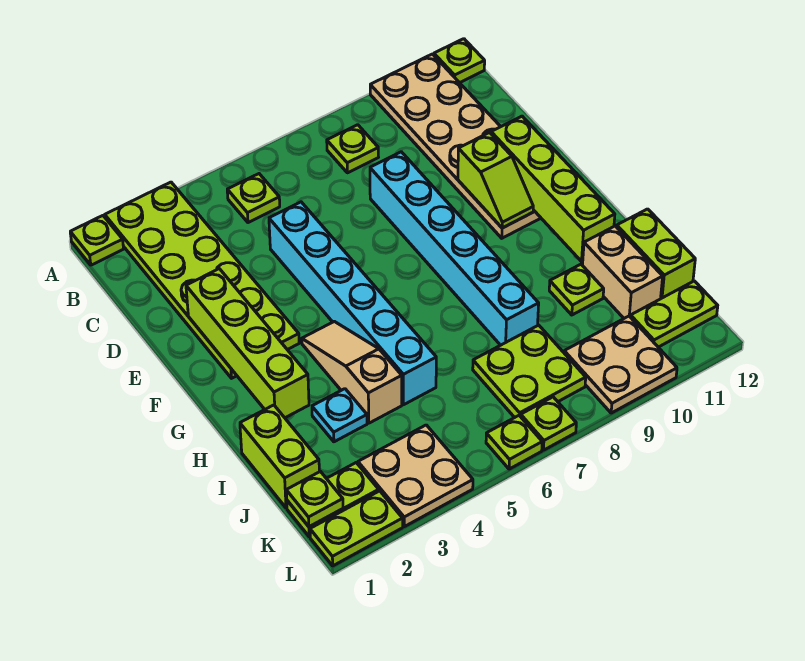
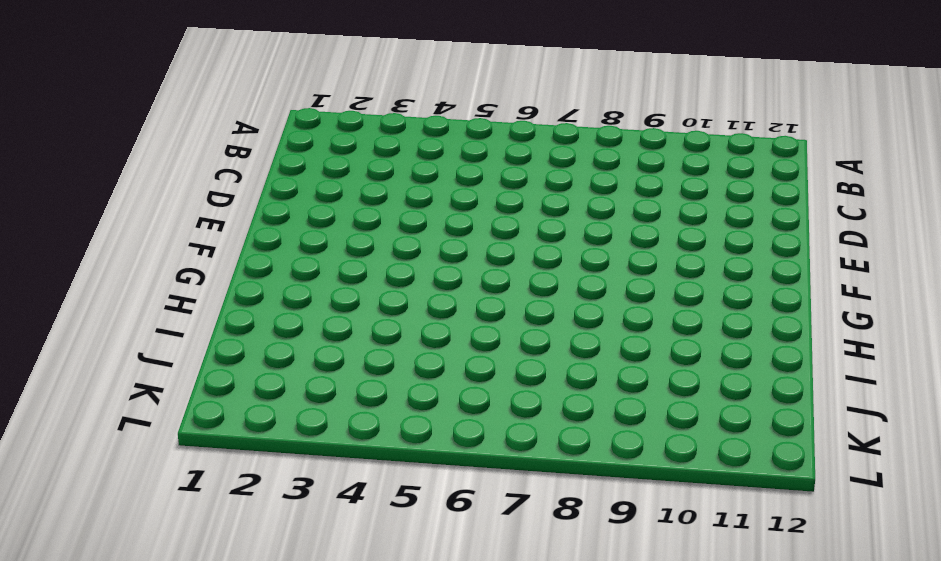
none -> lime plate A1 level 1
none -> lime plate A2:F3 level 1
none -> tan plate A10:F11 level 1

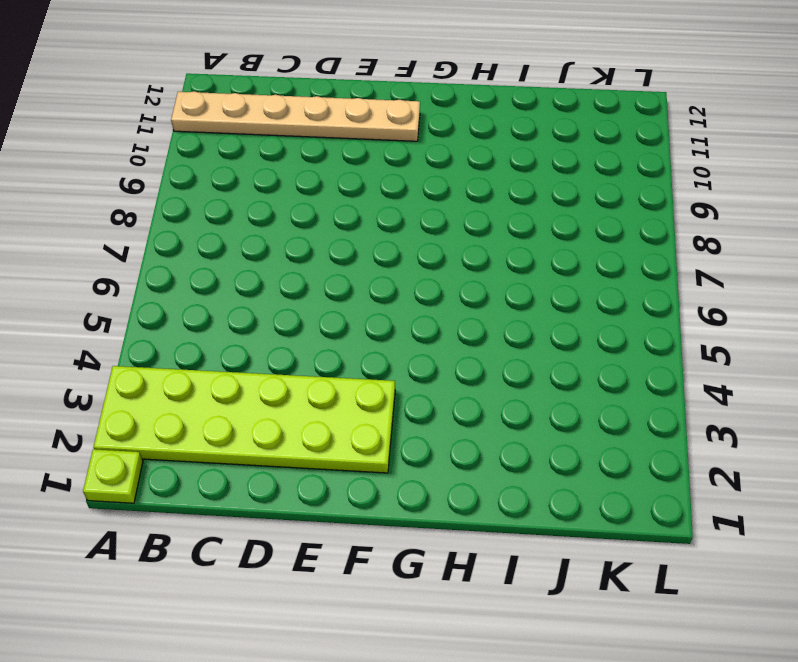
tan plate A11:F11 level 1 -> tan plate A10:F11 level 1
none -> lime plate A12 level 1
none -> lime plate B5 level 1
none -> lime plate B8 level 1

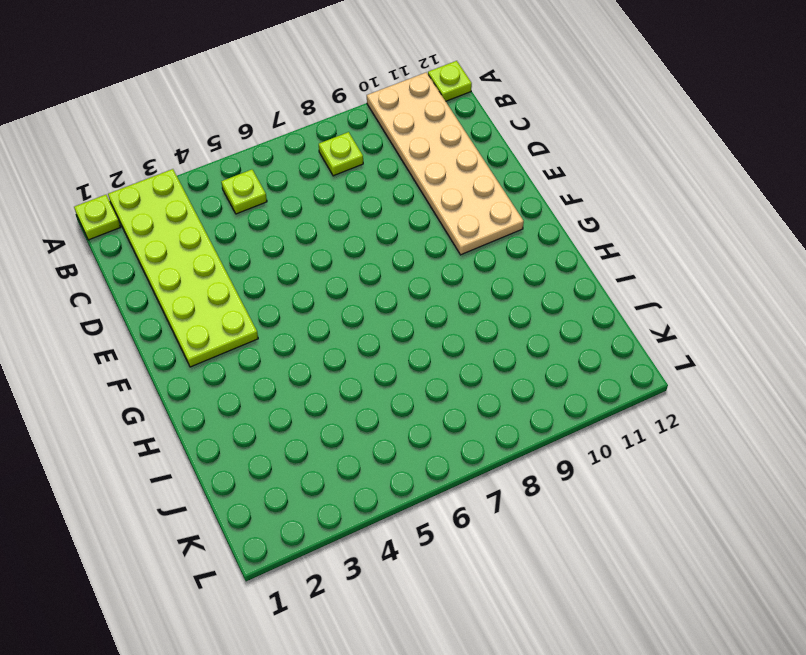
none -> cyan brick D5:I5 level 1
none -> cyan brick D8:I8 level 1
none -> tan slope G4:I4 level 1 top I

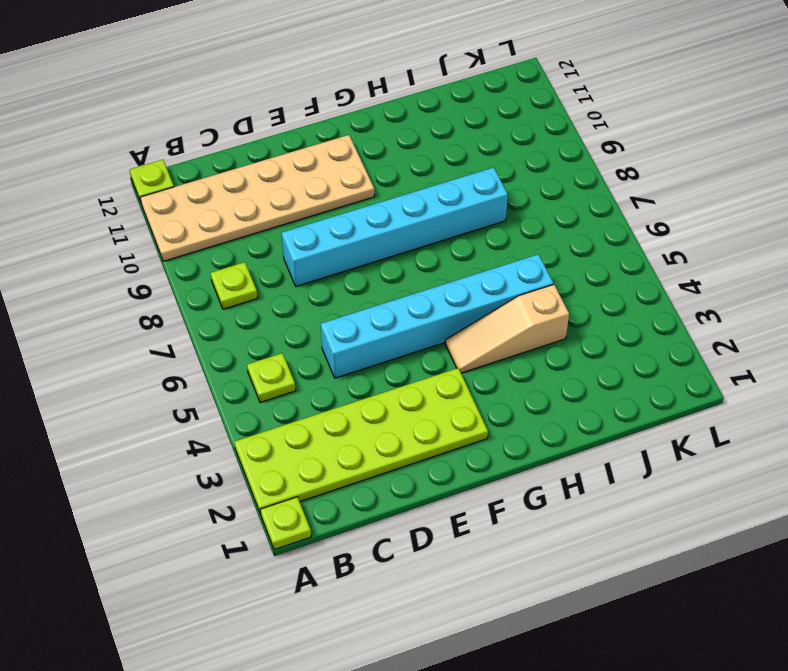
none -> lime brick I1:J1 level 1
none -> cyan plate I3 level 1
none -> lime plate I10 level 1

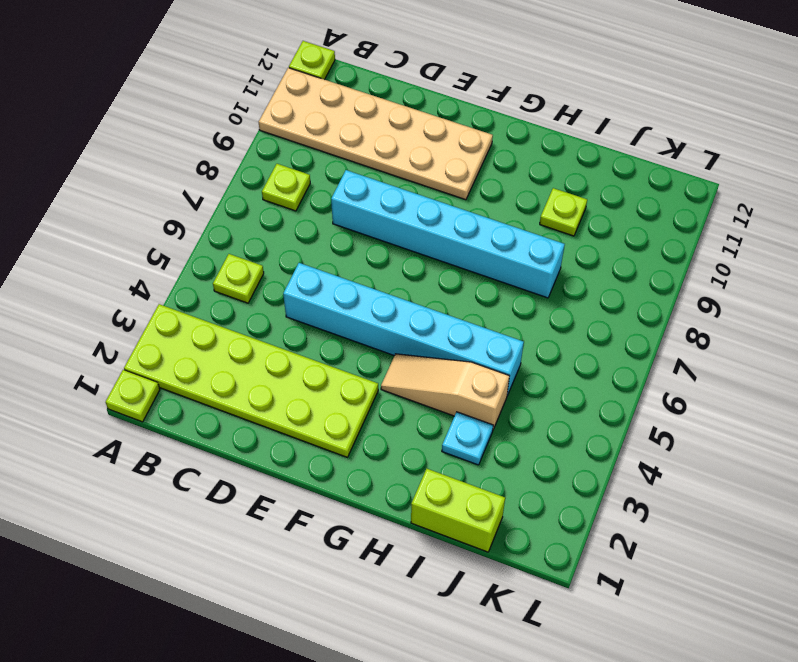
none -> tan brick I11:J11 level 1
none -> lime brick I12:J12 level 1
none -> lime plate J7:K8 level 1

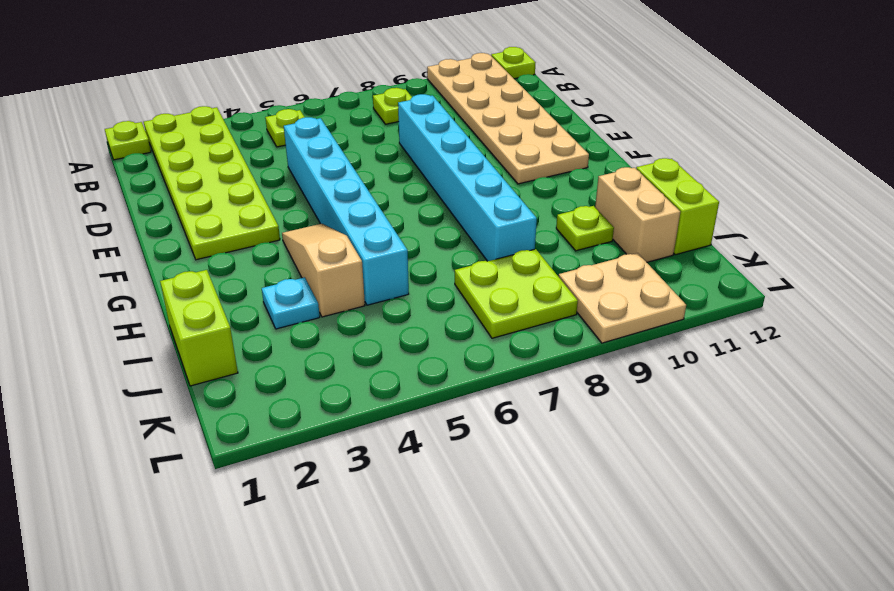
none -> lime plate K1:K2 level 1
none -> tan plate K3:L4 level 1
none -> lime plate K11:K12 level 1

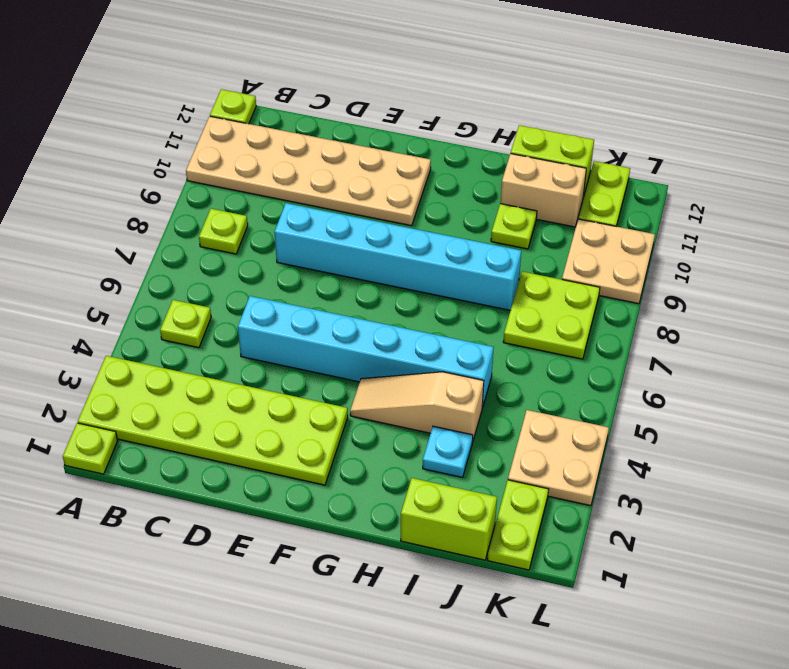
none -> lime plate L1:L2 level 1
none -> lime plate L6 level 1
none -> lime plate L7 level 1

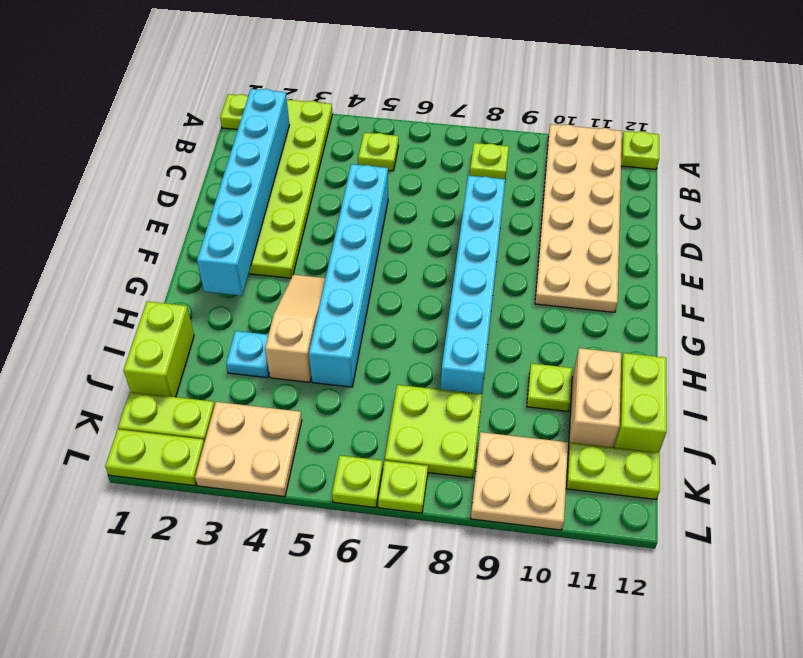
cyan brick B2:G2 level 2 -> lime brick E2:H2 level 2
none -> lime slope E10:F10 level 2 top E
none -> lime brick E11:H11 level 2
none -> lime plate K1 level 2

